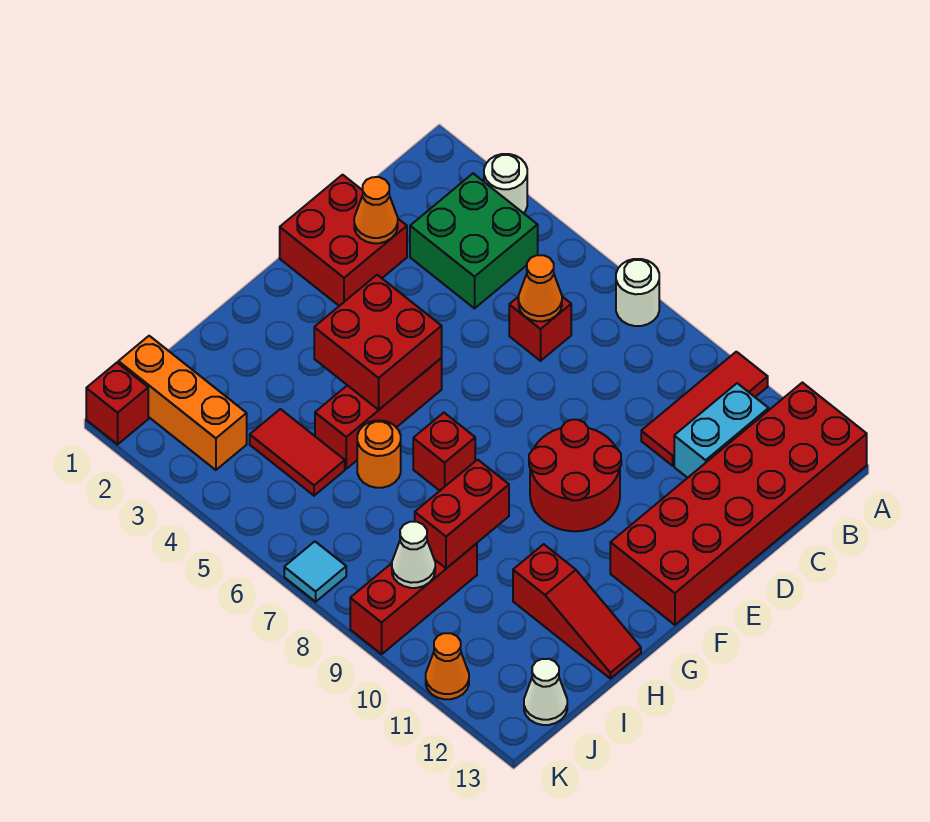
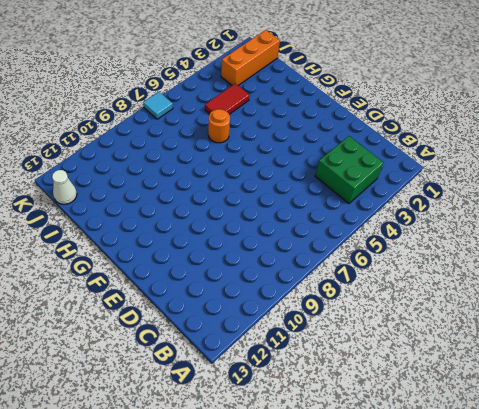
none -> white round brick A3 level 1
none -> white round brick A7 level 1
none -> red tile A10:C10 level 1

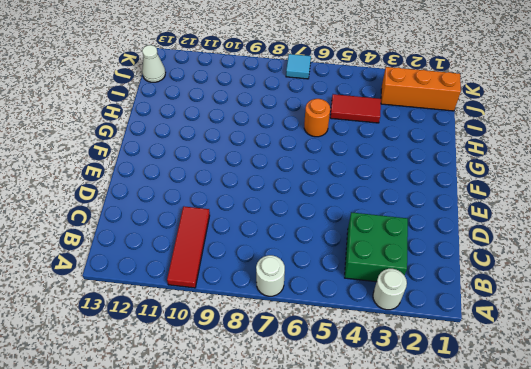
none -> red brick A12:F13 level 1
none -> cyan brick B11:C11 level 1
none -> red brick C6 level 1

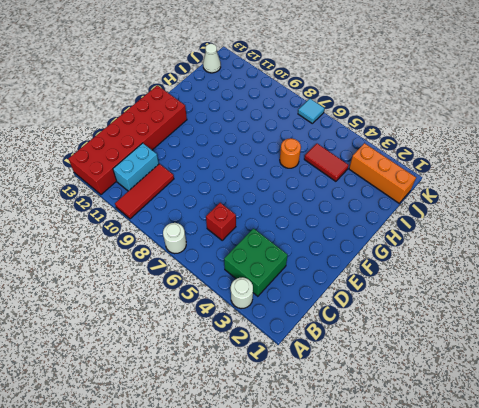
none -> red brick D1:E2 level 1
none -> red round brick E9:F10 level 1
none -> red brick F5:H5 level 1

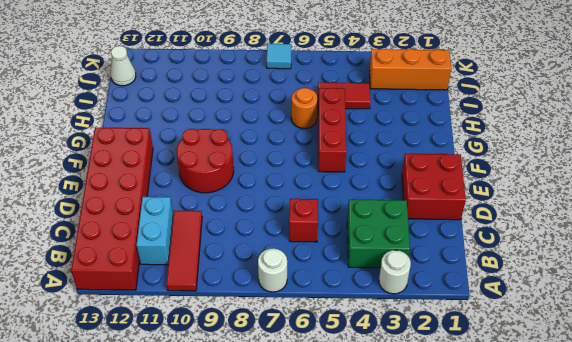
none -> red brick G7 level 1
none -> red slope H11:H13 level 1 top 11
none -> red brick I9:K9 level 1

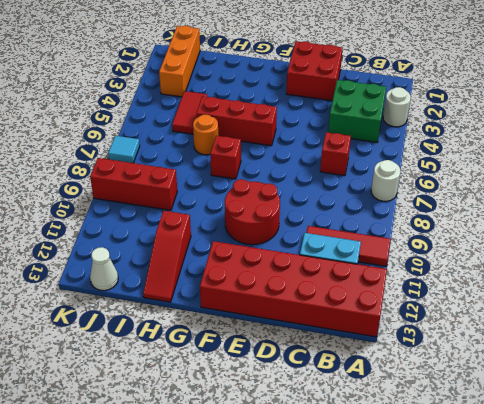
none -> red brick K1 level 1
none -> orange cone K11 level 1
none -> orange cone C6 level 2

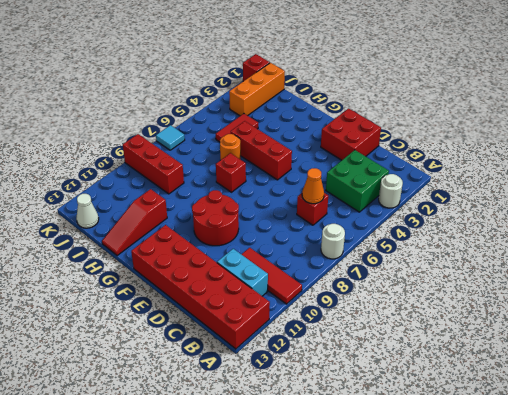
none -> orange cone K11 level 1
none -> orange cone D2 level 2
none -> red brick F4:G5 level 2

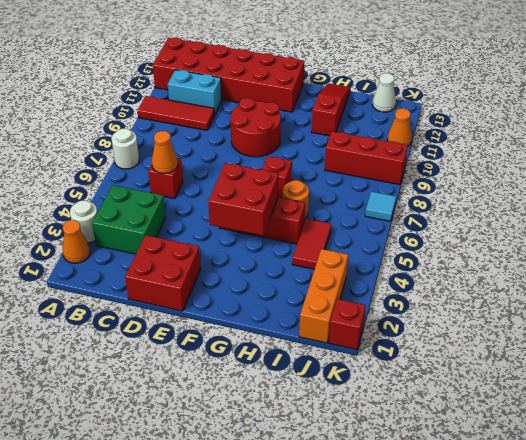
orange cone A2 level 1 -> orange cone D2 level 2
none -> red brick H9:I9 level 2
none -> white cone J9 level 2

